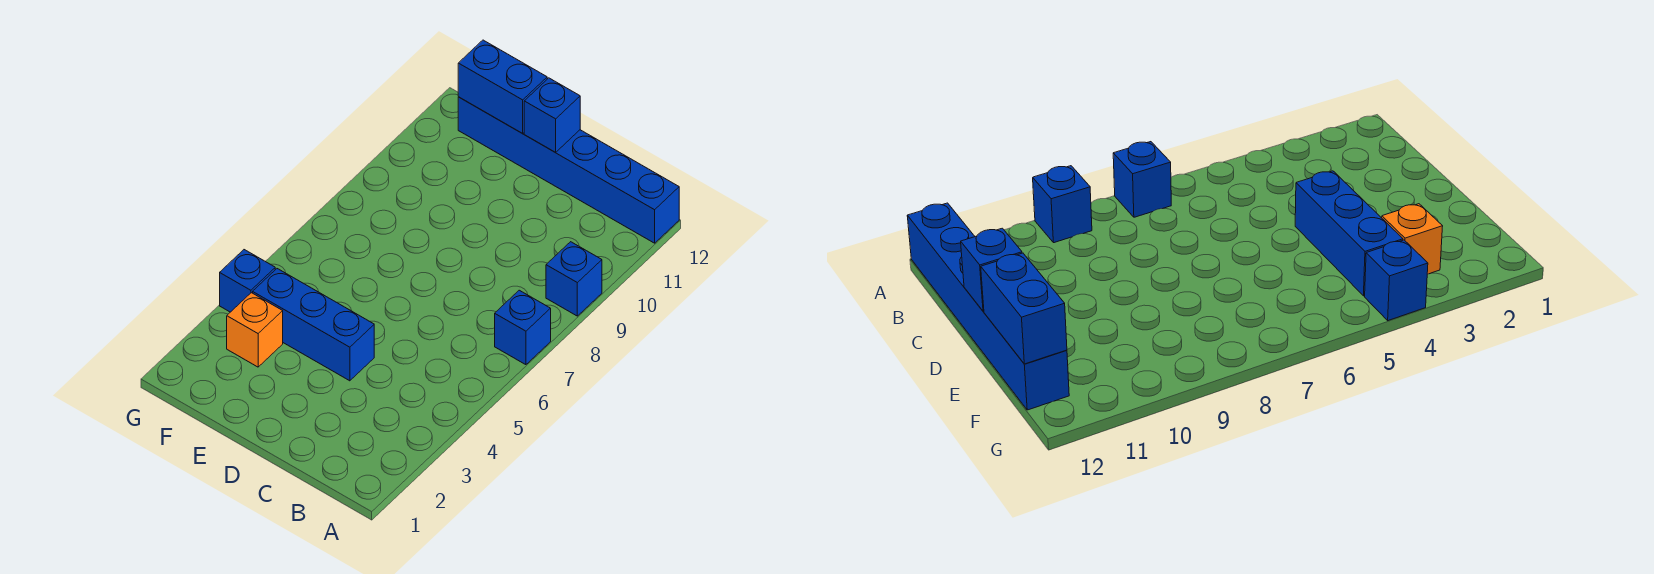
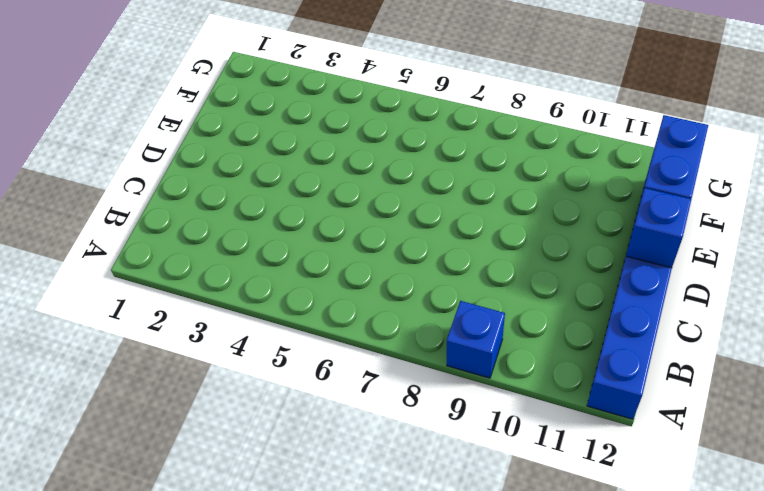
none -> blue brick A7 level 1
none -> blue brick D4:F4 level 1

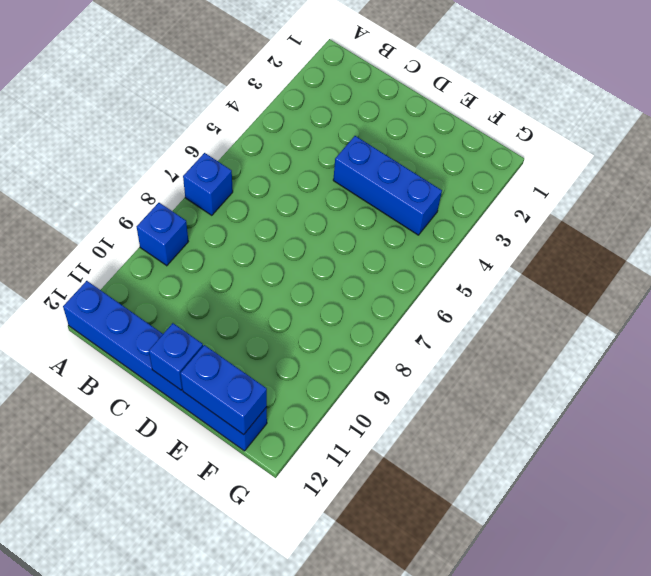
none -> orange brick F3 level 1
none -> blue brick G4 level 1

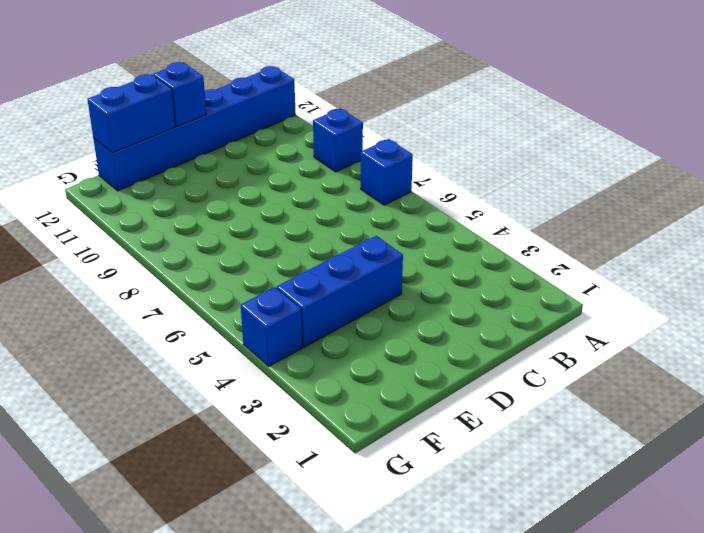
none -> orange brick F3 level 1

